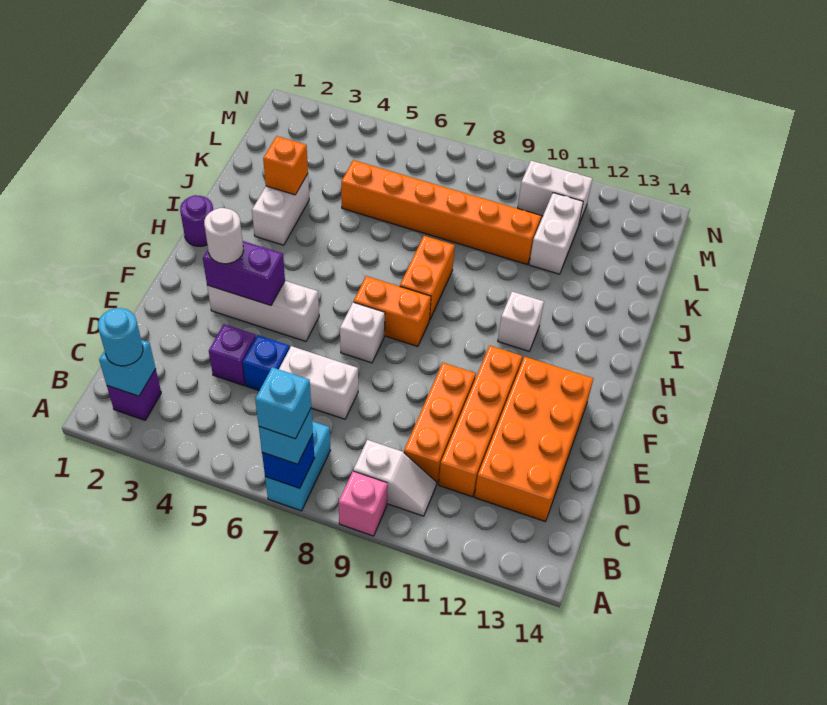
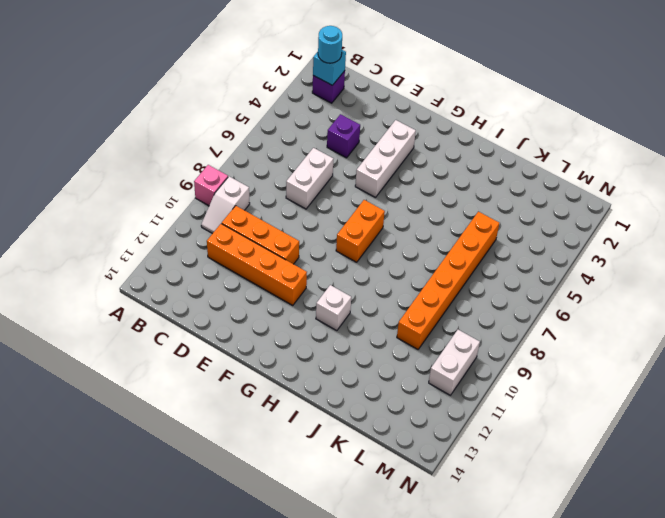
none -> cyan brick A7:B7 level 1
none -> orange brick C12:F13 level 1
none -> blue brick D5 level 1

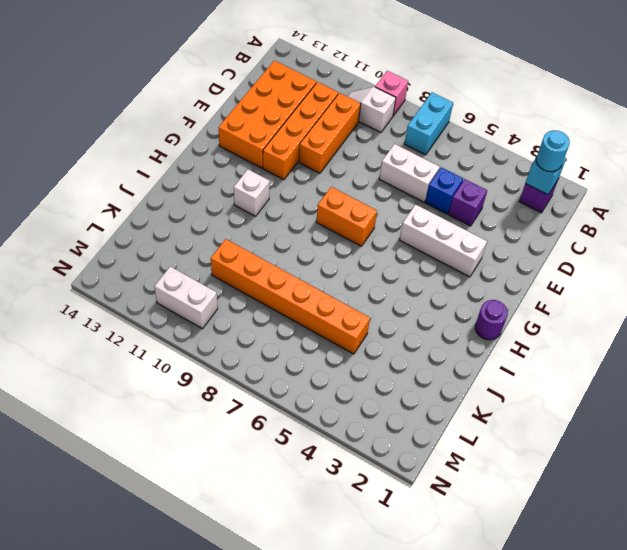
none -> white brick F7 level 1
none -> orange brick H8:I8 level 1
none -> white brick I3:J3 level 1

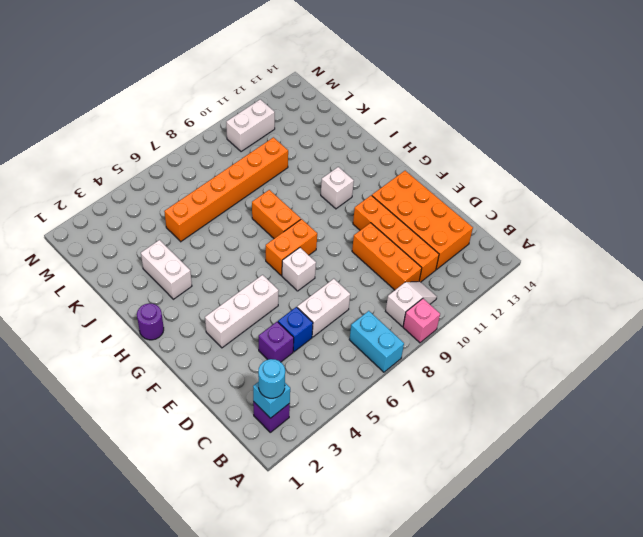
none -> white brick K11:L11 level 1
none -> blue brick A7 level 2
none -> purple brick F3:F4 level 2

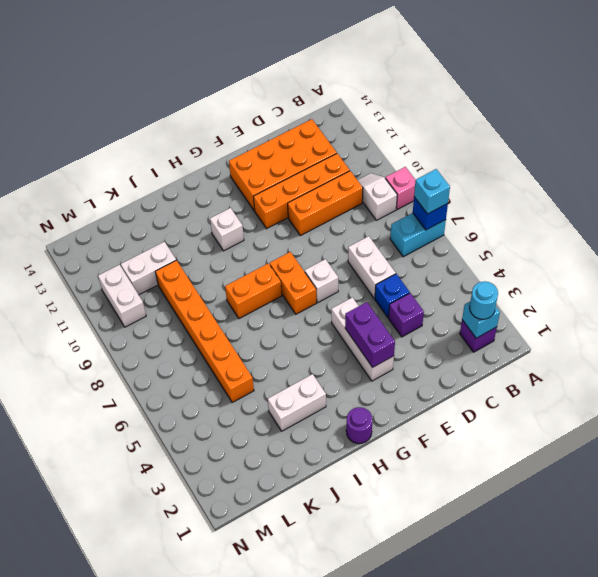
none -> orange brick J3 level 2
none -> white round brick F3 level 3
none -> cyan brick A7 level 4

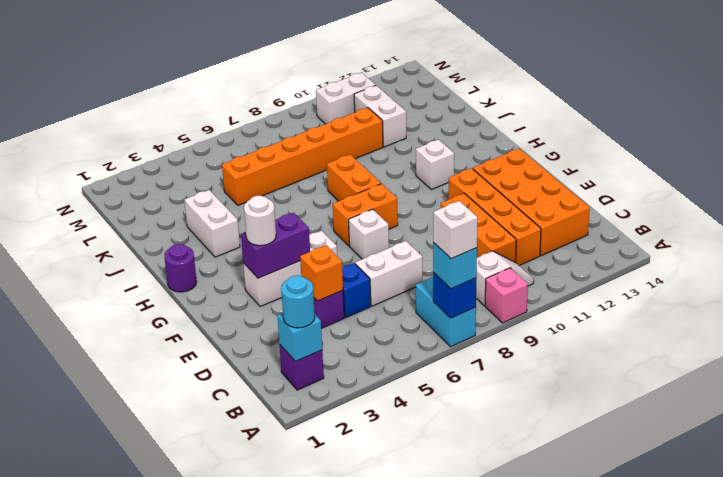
white brick A7 level 4 -> cyan brick A7 level 4
orange brick D4 level 2 -> orange brick J3 level 2

